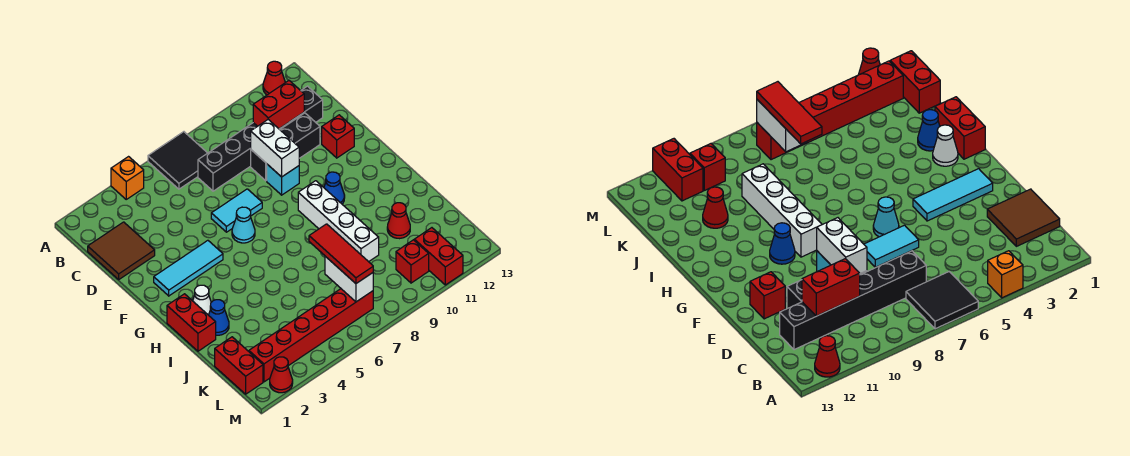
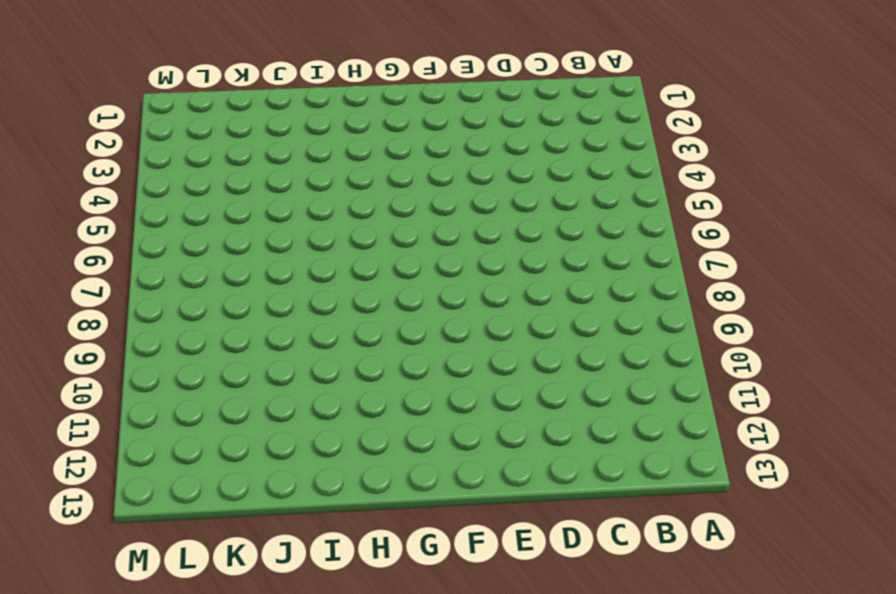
none -> orange brick A4 level 1
none -> black tile A6:B7 level 1
none -> red cone A12 level 1

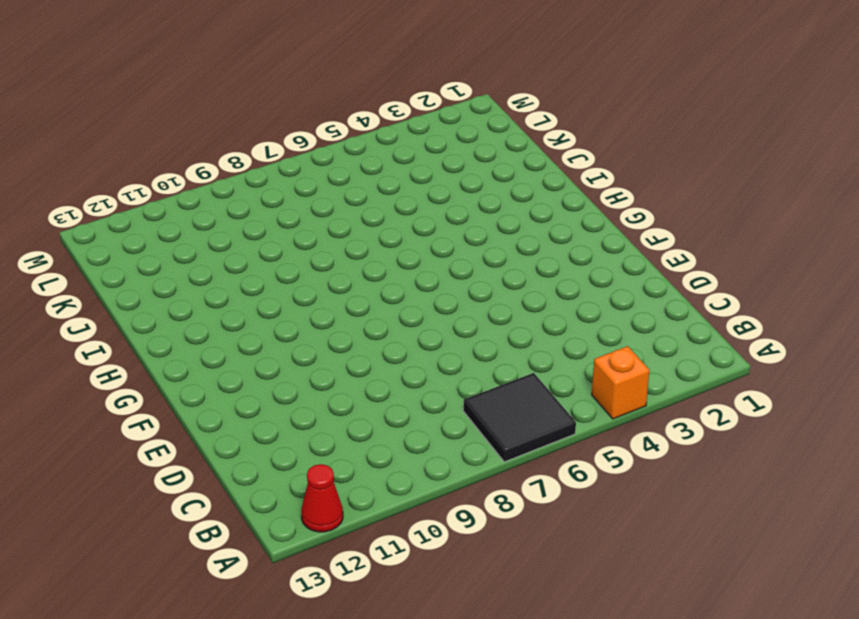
none -> brown tile C1:D2 level 1
none -> black brick C7:C12 level 1
none -> black brick D9:D11 level 1

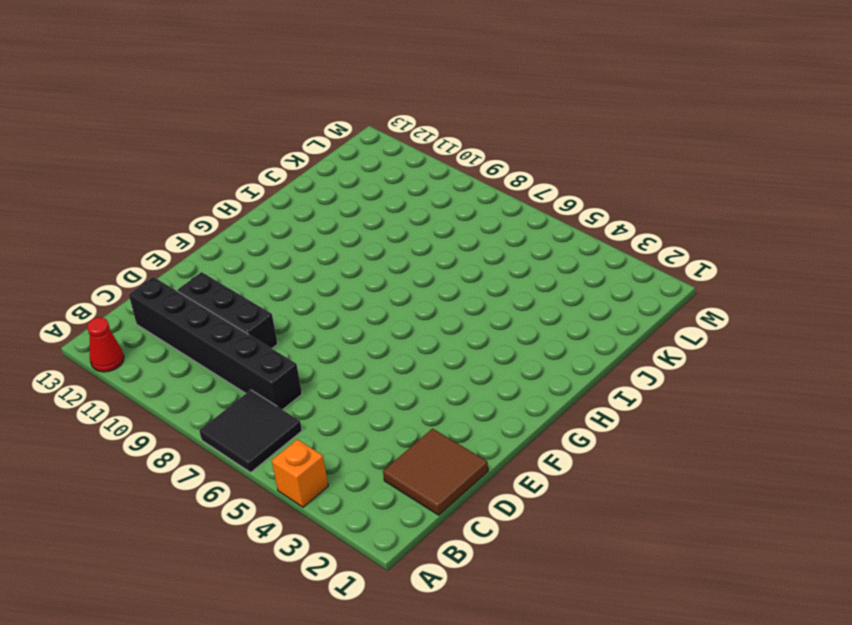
none -> cyan tile E6:E7 level 1
none -> cyan brick E9 level 1
none -> red brick E12 level 1

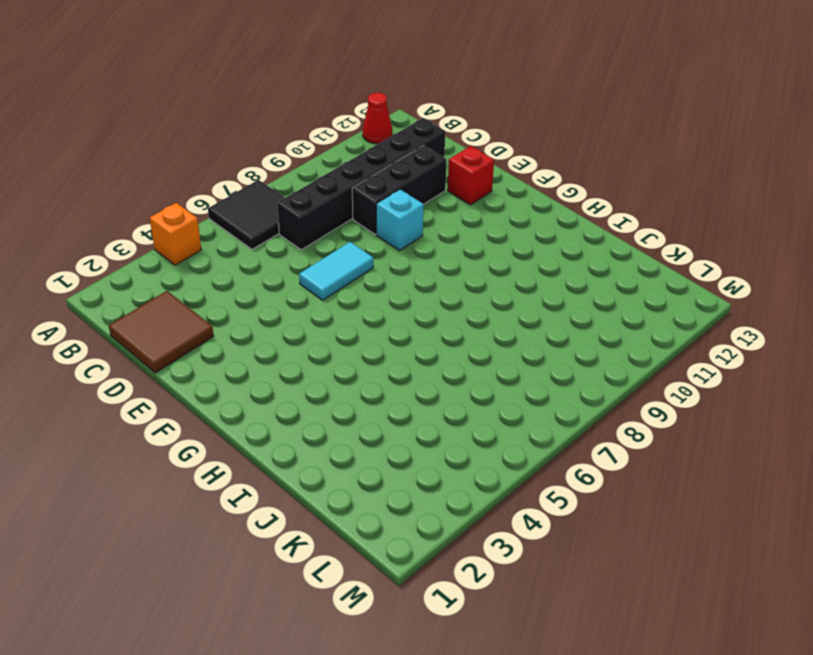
none -> cyan tile F2:F4 level 1
none -> cyan cone F6 level 1
none -> white brick G9:J9 level 1

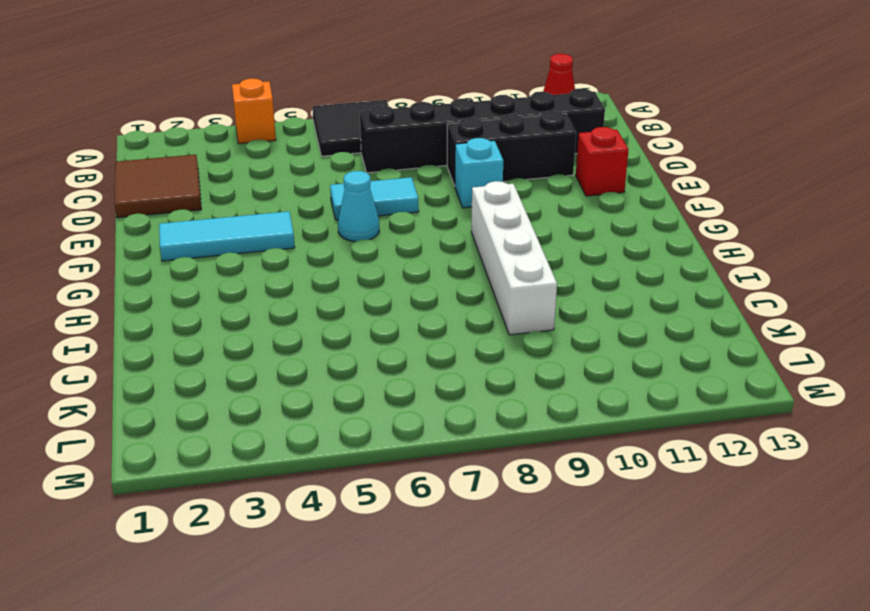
none -> blue cone G10 level 1
none -> red brick H1:I1 level 1
none -> white cone H2 level 1

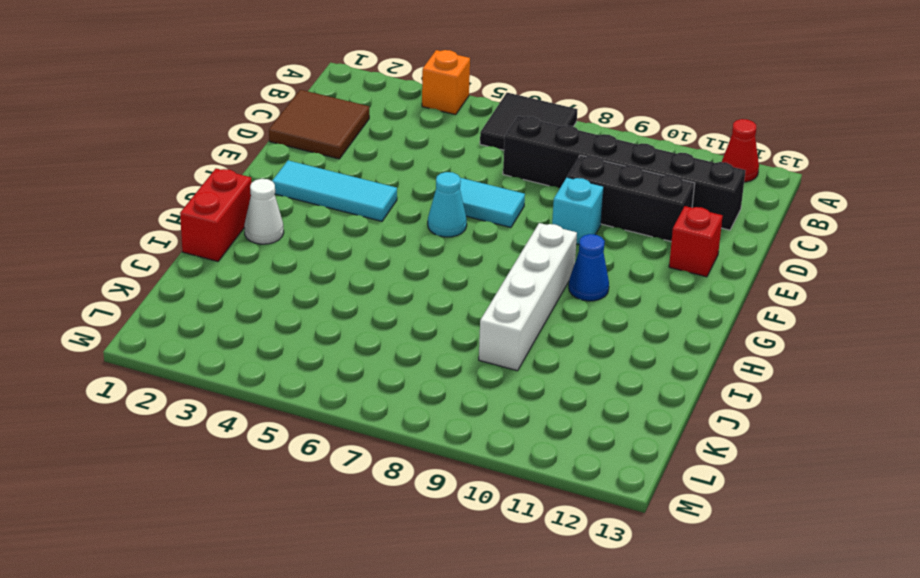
none -> blue cone I2 level 1
none -> red cone J11 level 1
none -> red brick K1:L1 level 1

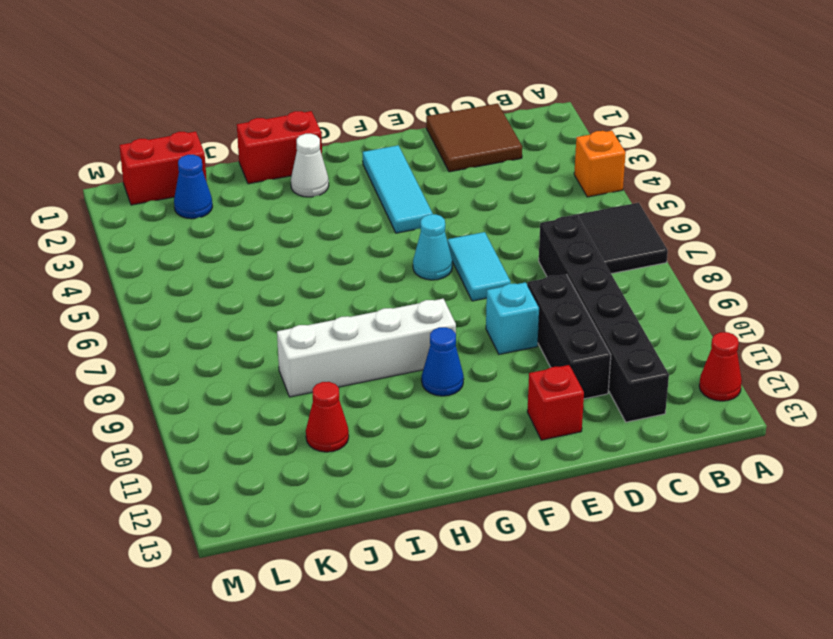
blue cone K2 level 1 -> blue cone I2 level 1
none -> red brick L2:L7 level 1
none -> red brick L10 level 1
none -> red brick L11:M11 level 1

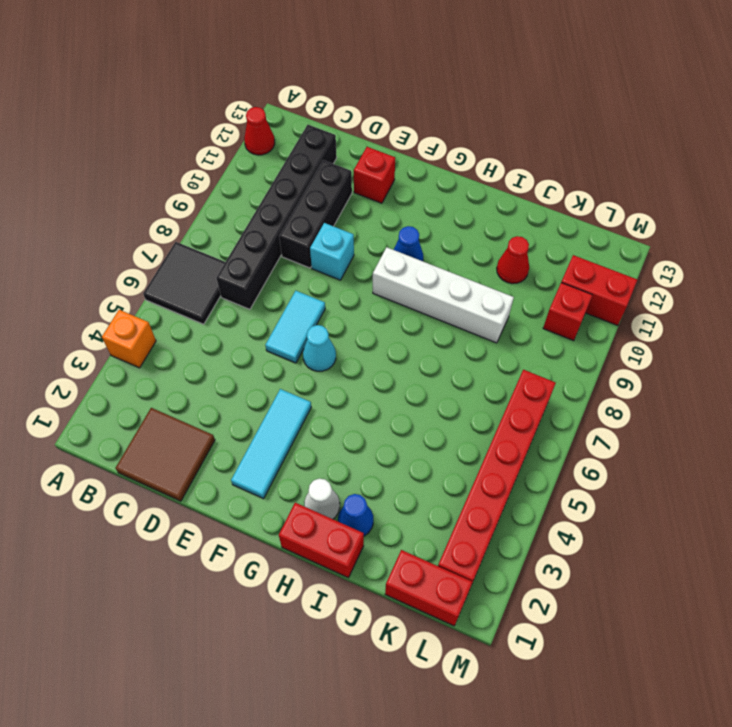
none -> red cone M2 level 1
none -> red brick C10:C11 level 2
none -> white brick D9:E9 level 2

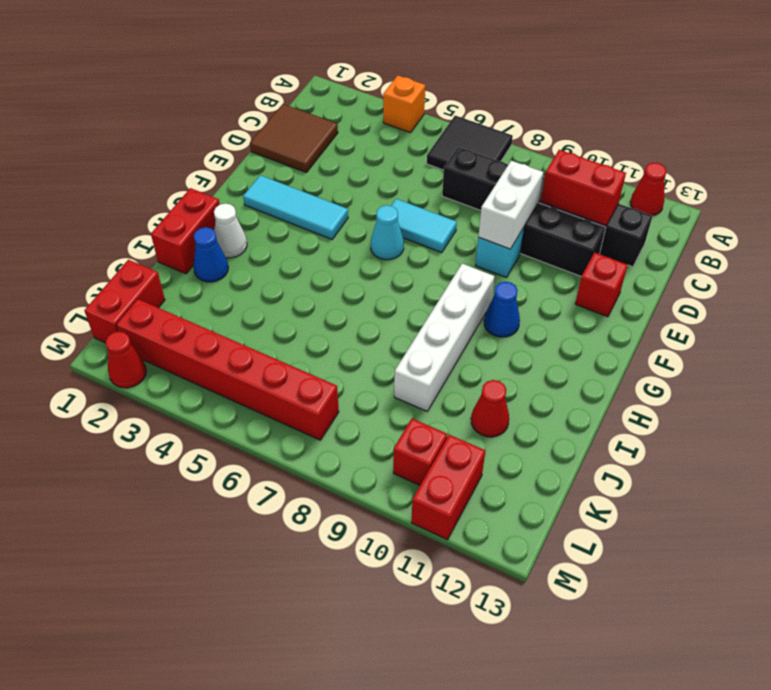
none -> white brick K7:L7 level 2
none -> red tile J7:L7 level 3

